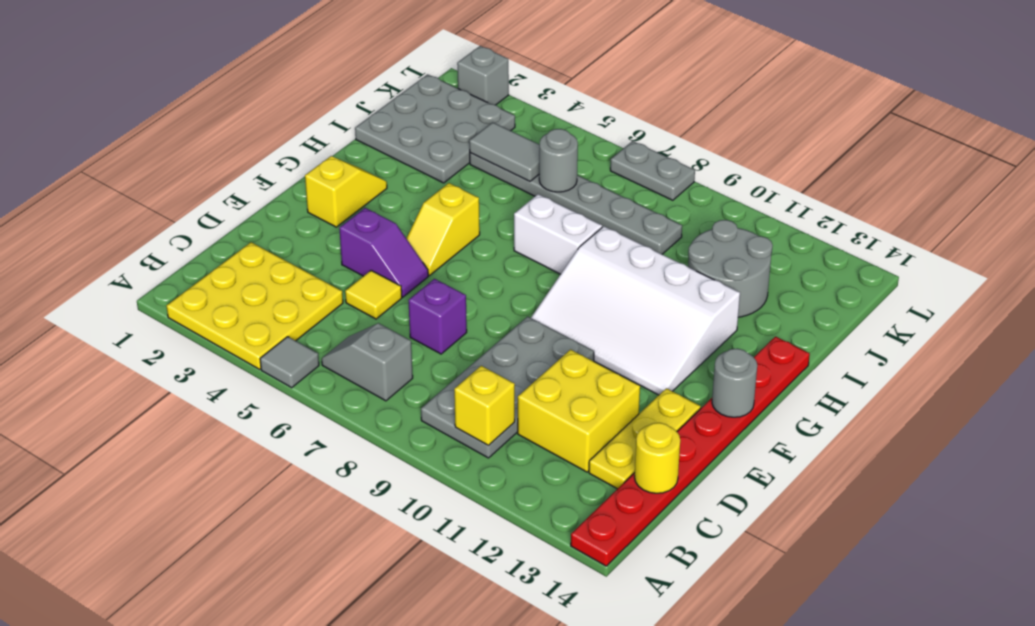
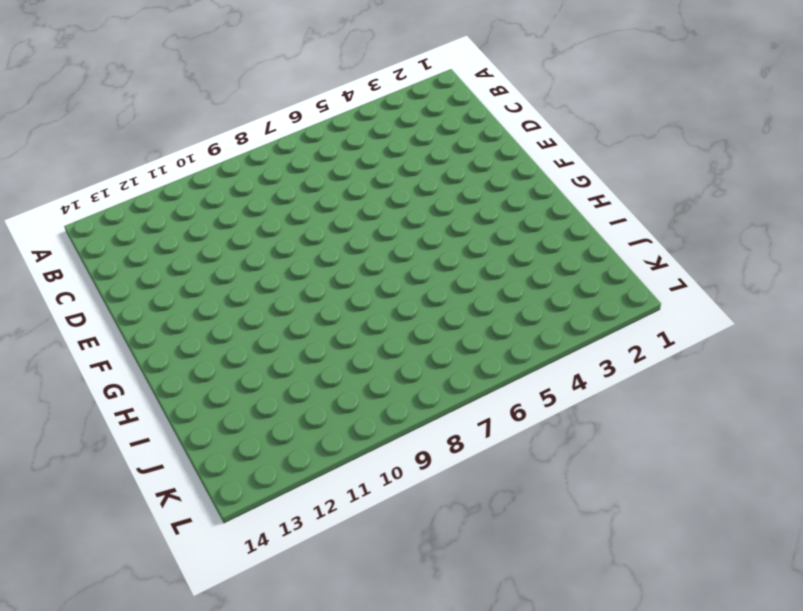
none -> yellow plate A2:C4 level 1
none -> grey tile A5 level 1
none -> red plate A14:H14 level 1

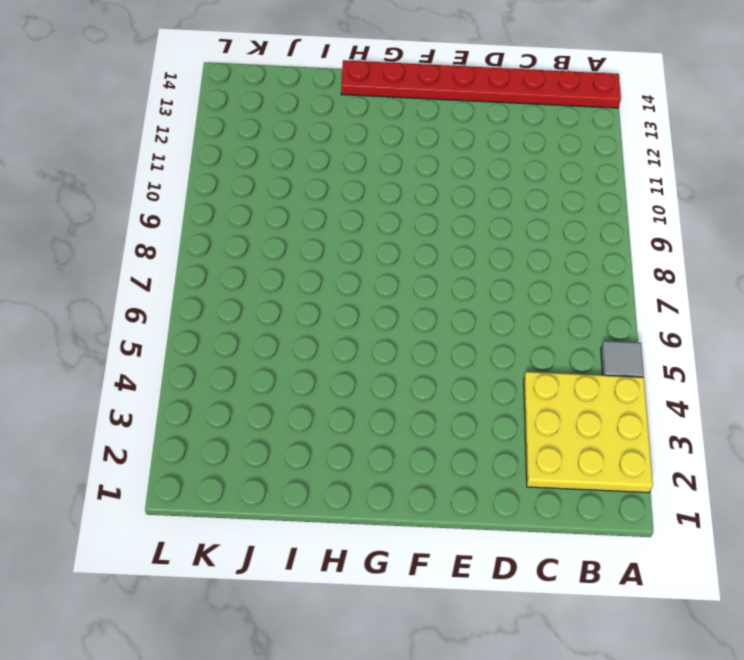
none -> grey slope B6:B7 level 1 top 7
none -> grey plate B9:E10 level 1
none -> yellow brick C11:D12 level 1

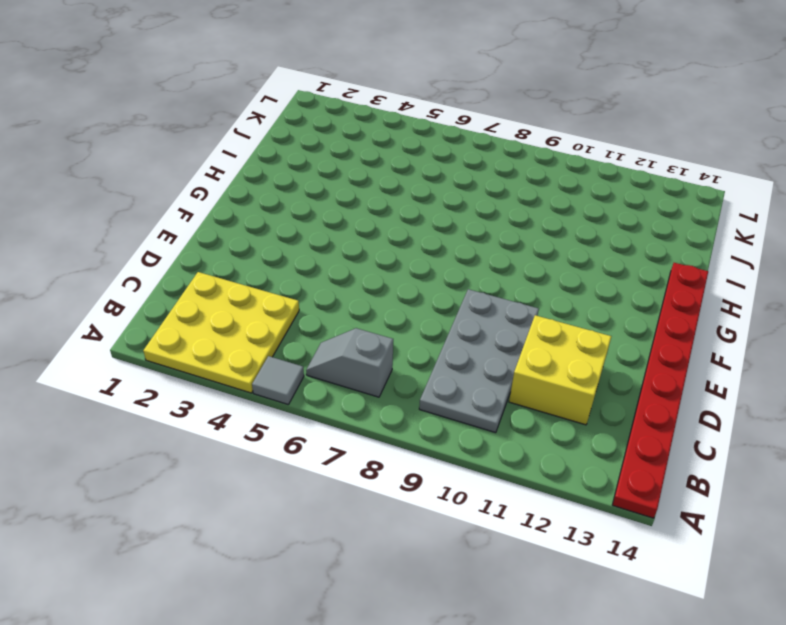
none -> yellow plate C13:E13 level 1
none -> yellow tile D5 level 1
none -> purple brick D7 level 1

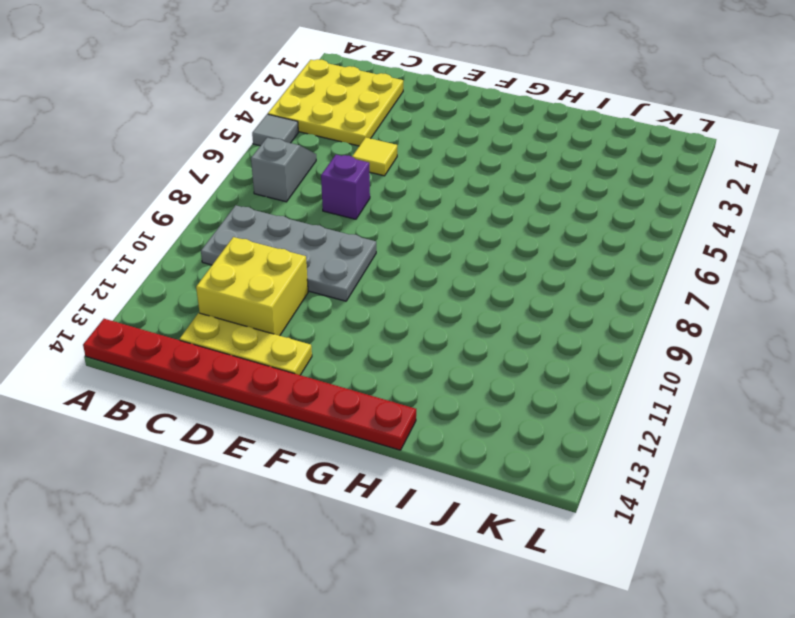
none -> purple slope E4:E5 level 1 top 4
none -> yellow slope F2:G2 level 1 top F
none -> yellow slope F5:G5 level 1 top G

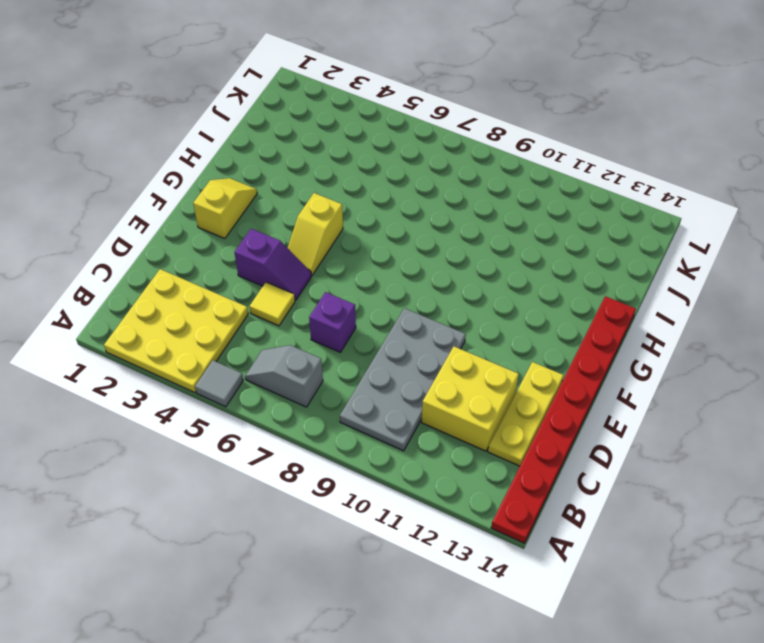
none -> white slope F9:H12 level 1 top H
none -> white brick H7:H8 level 1
none -> grey plate I1:K3 level 1

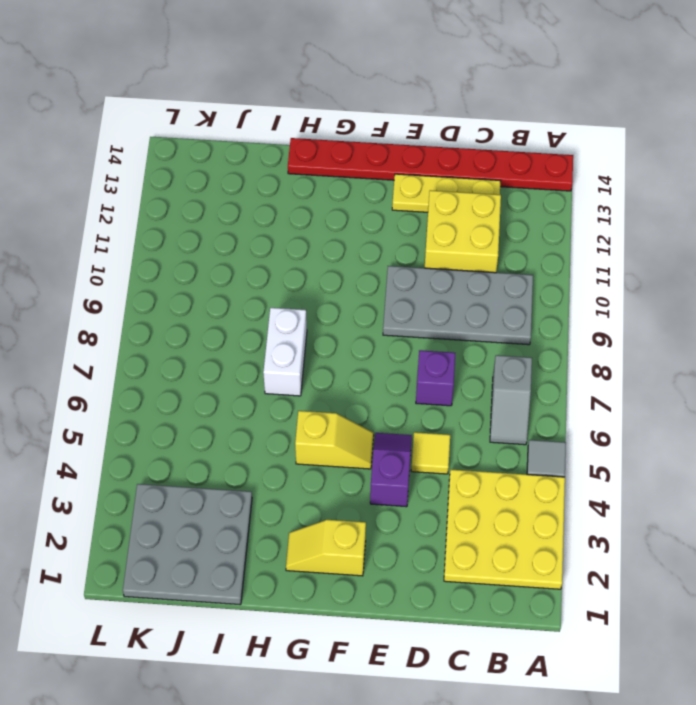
none -> white slope F9:H12 level 1 top H
none -> grey round brick I11:J12 level 1
none -> grey plate J4:J9 level 1

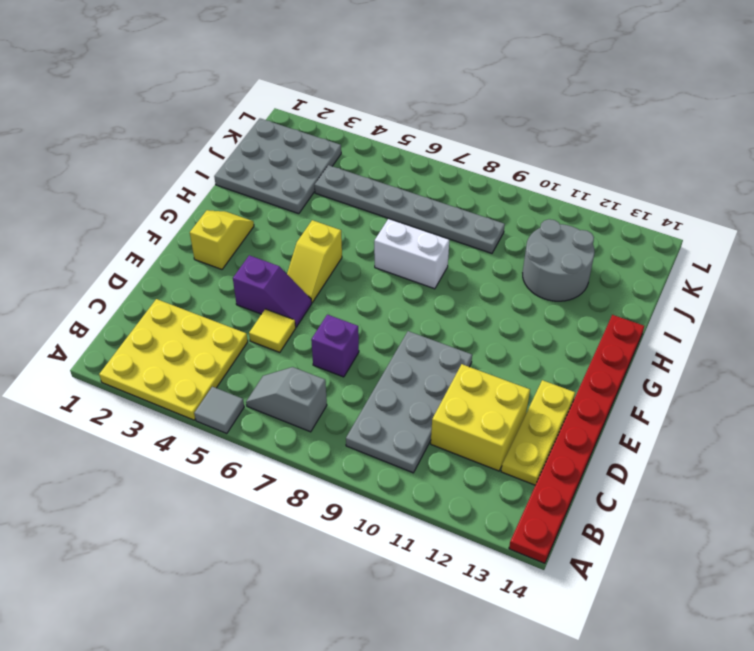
none -> white slope F9:H12 level 1 top H
none -> grey brick L2 level 1
none -> grey plate L7:L8 level 1

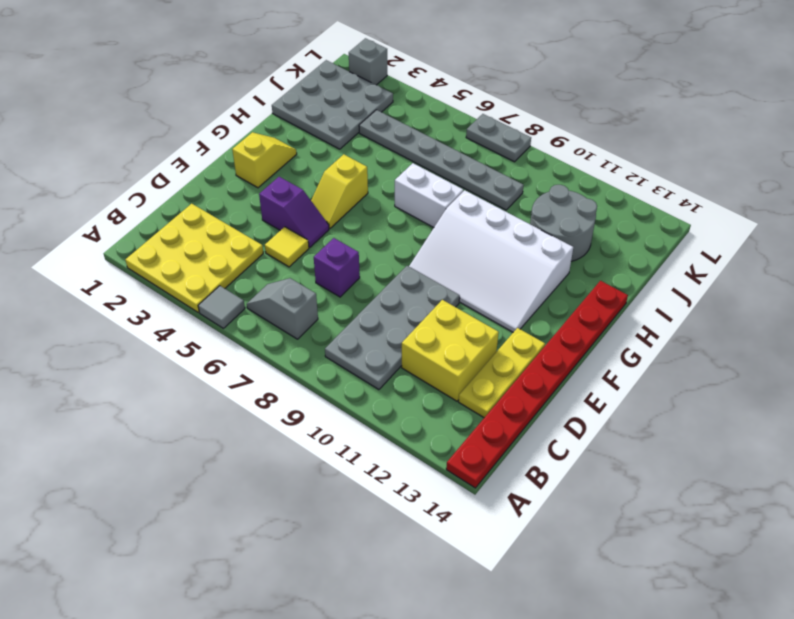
none -> yellow brick B10 level 2
none -> yellow round brick C14 level 2
none -> grey round brick F14 level 2

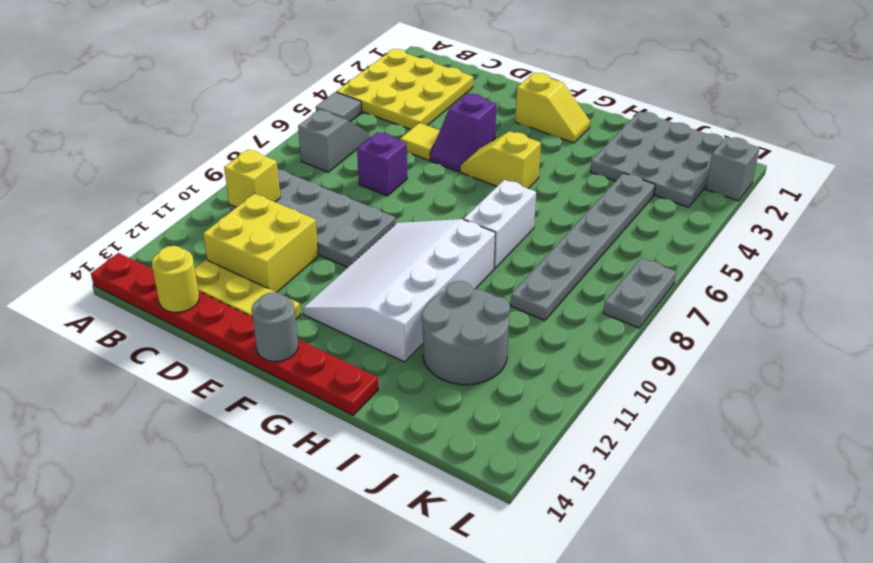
none -> grey tile J4:J5 level 2
none -> grey round brick J6 level 2

